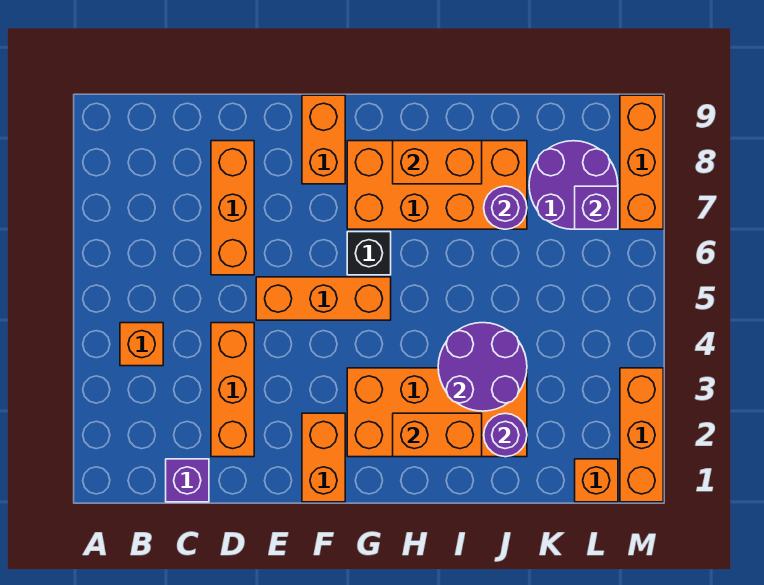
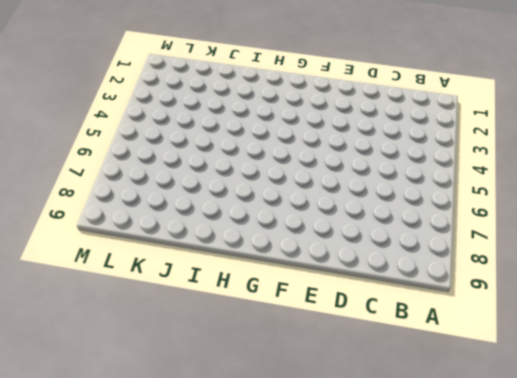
none -> orange brick B4 level 1
none -> purple brick C1 level 1
none -> orange brick D2:D4 level 1

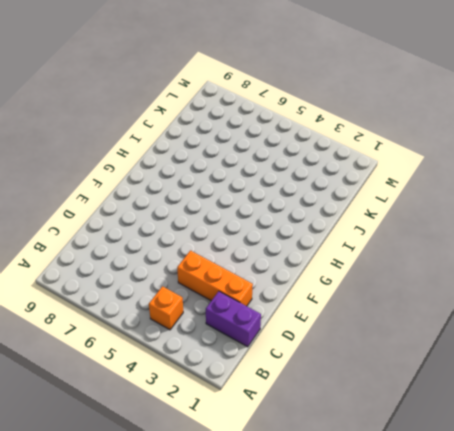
purple brick C1:C2 level 1 -> purple brick C1 level 1
none -> orange brick D6:D8 level 1
none -> orange brick E5:G5 level 1
none -> orange brick F1:F2 level 1

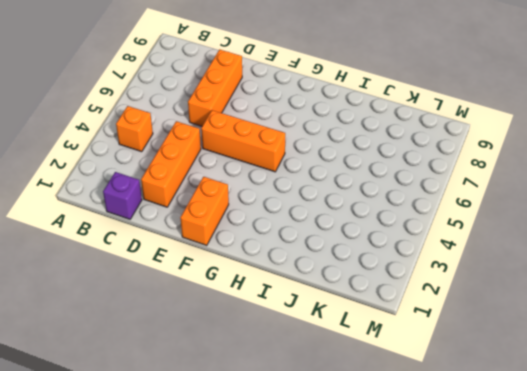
none -> orange brick F8:F9 level 1
none -> orange brick G2:J3 level 1
none -> black brick G6 level 1

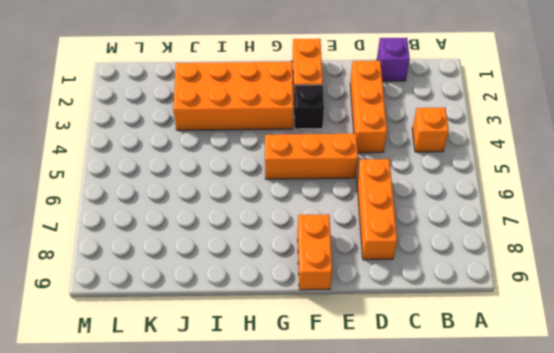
black brick F3 level 1 -> black brick G6 level 1
none -> orange brick G7:J8 level 1
none -> purple round brick K7:L8 level 1
none -> orange brick L1 level 1

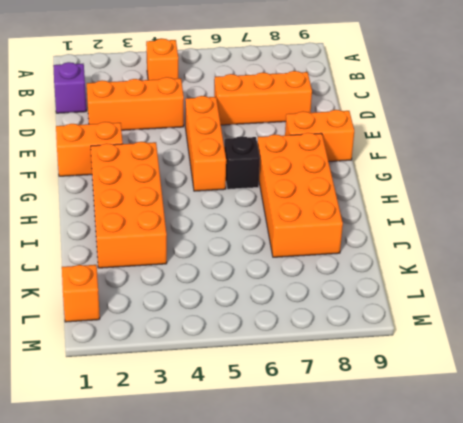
none -> purple round brick K7:L8 level 1
none -> orange brick M1:M3 level 1
none -> orange brick M7:M9 level 1

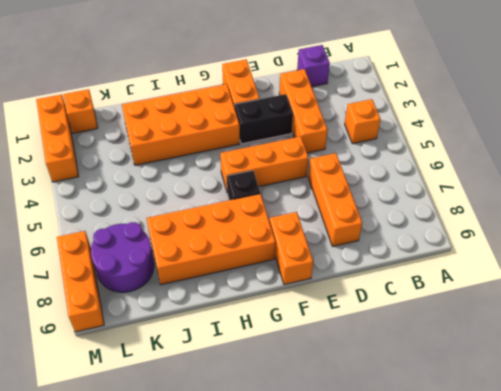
black brick E3:F3 level 1 -> none
none -> orange brick H2:I2 level 2
none -> orange brick H8:I8 level 2
none -> purple round brick I3:J4 level 2

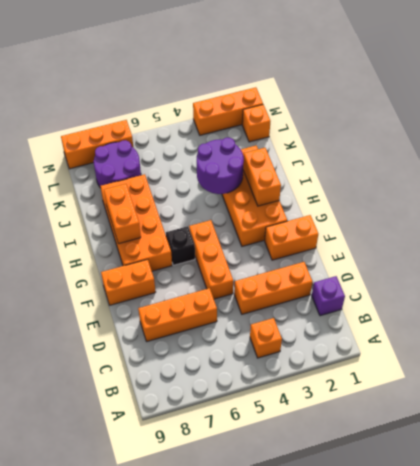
none -> purple round brick J2 level 2
none -> purple round brick J7 level 2
none -> purple brick L7 level 2

